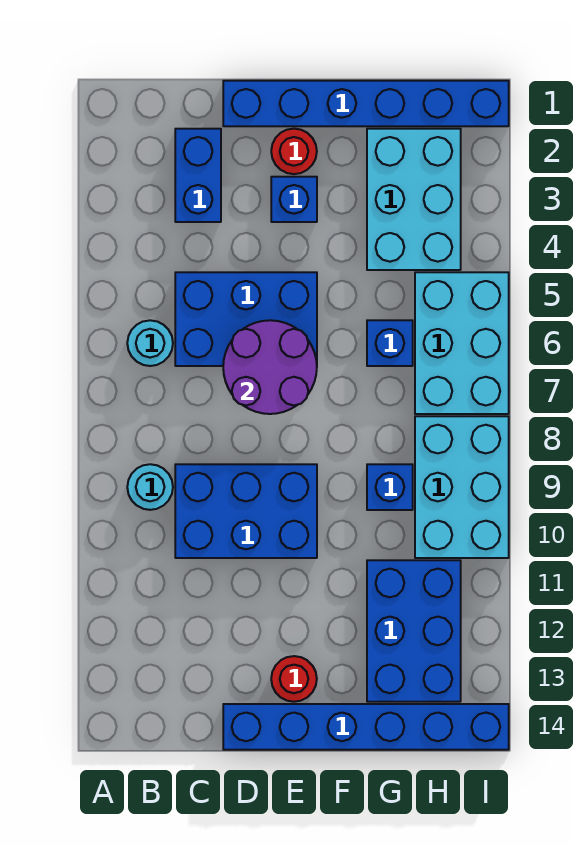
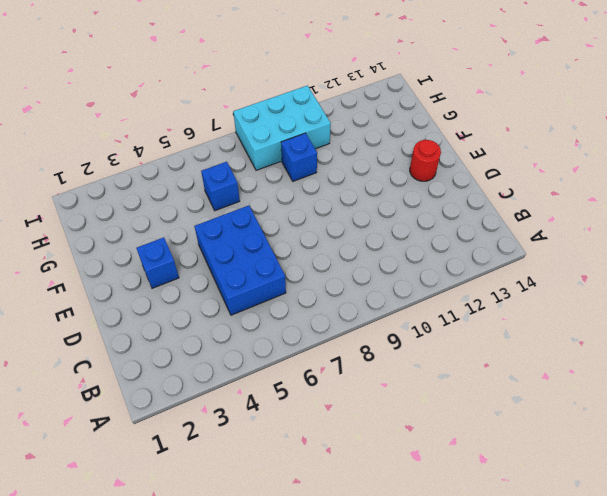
none -> cyan round brick B6 level 1
none -> cyan round brick B9 level 1
none -> blue brick C2:C3 level 1

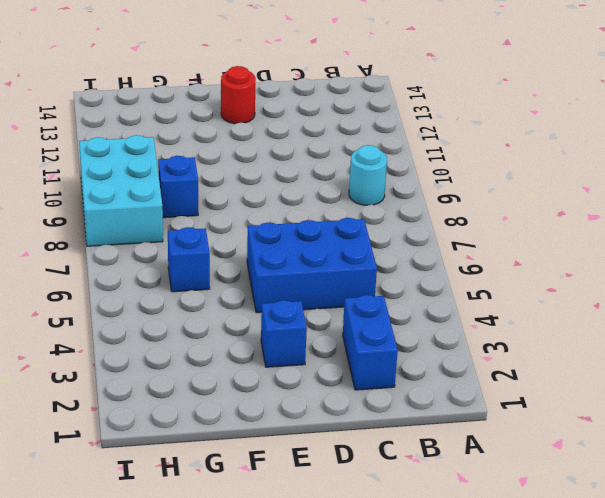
none -> cyan round brick B6 level 1
none -> blue brick C9:E10 level 1
none -> blue brick D1:I1 level 1

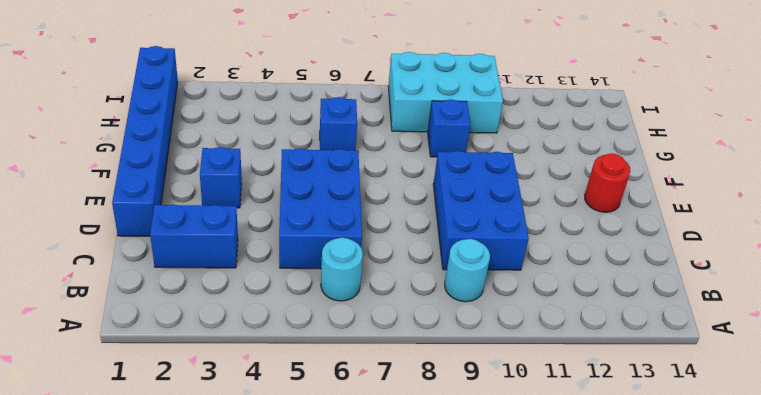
none -> blue brick D14:I14 level 1
none -> red round brick E2 level 1
none -> cyan brick G2:H4 level 1

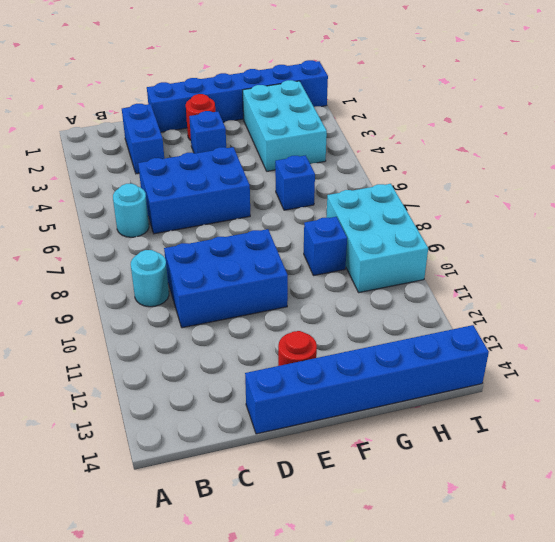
none -> blue brick G11:H13 level 1
none -> cyan brick H5:I7 level 1
none -> purple round brick D6:E7 level 2

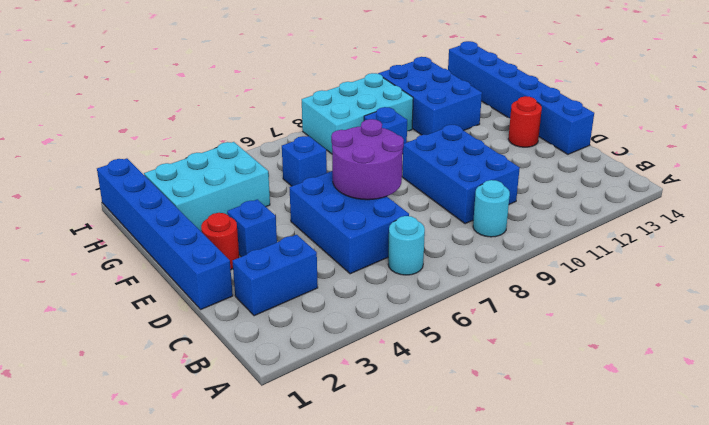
blue brick G11:I12 level 1 -> blue brick G11:H13 level 1
none -> cyan brick H5:I7 level 1

